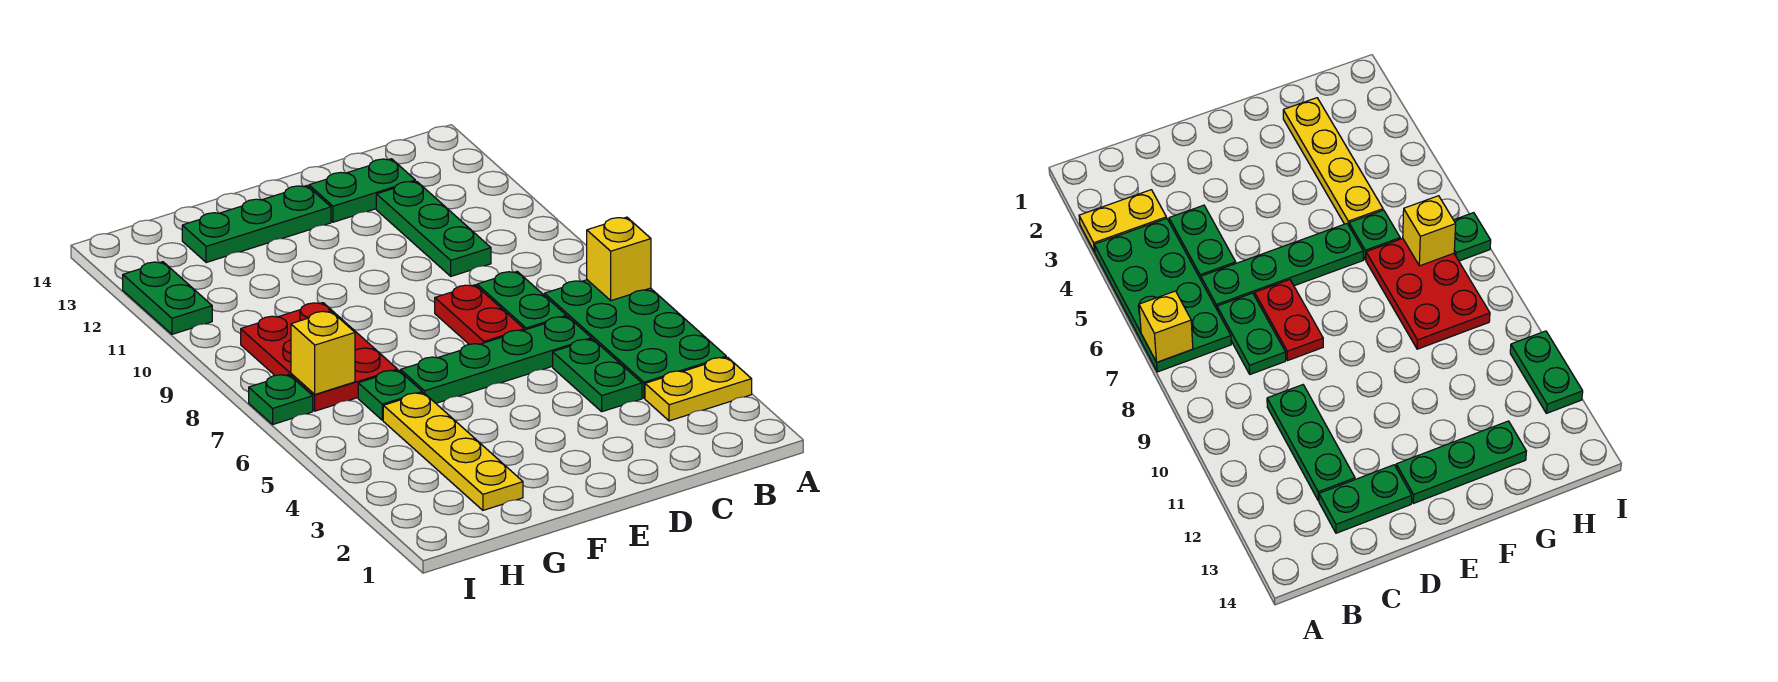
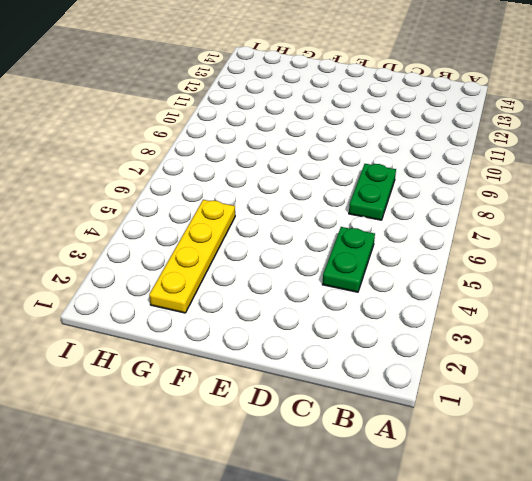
none -> yellow plate A3:B3 level 1
none -> green plate A4:B7 level 1
none -> green plate C6:F6 level 1

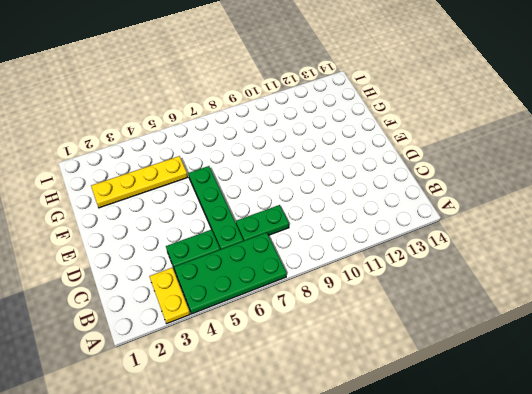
none -> green plate C10:C12 level 1
none -> green plate C13:D13 level 1
none -> red plate D7:D8 level 1

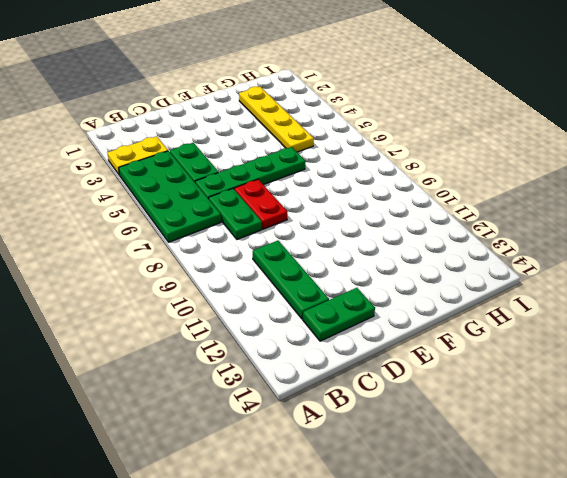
none -> green plate E13:G13 level 1
none -> green plate G6 level 1
none -> red plate G7:H9 level 1

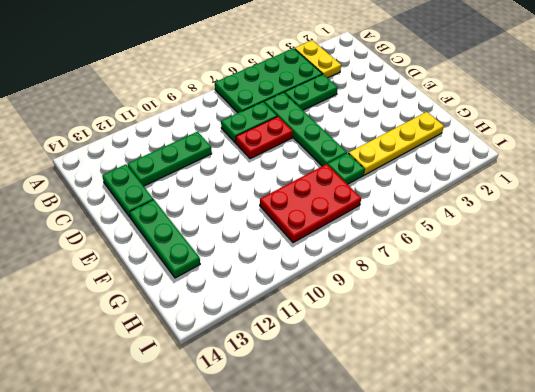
none -> green plate I7 level 1
none -> green plate I11:I12 level 1
none -> yellow brick A7 level 2

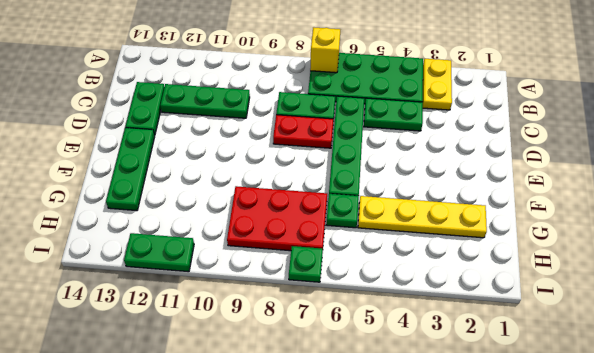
none -> yellow brick H7 level 2

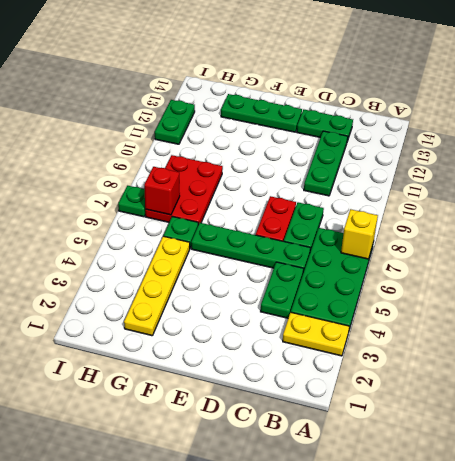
red brick H7 level 2 -> yellow brick H7 level 2

